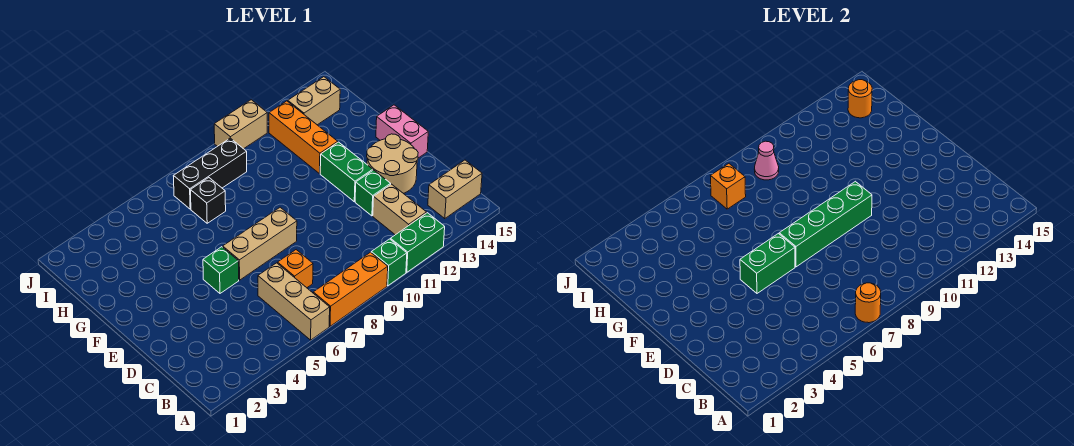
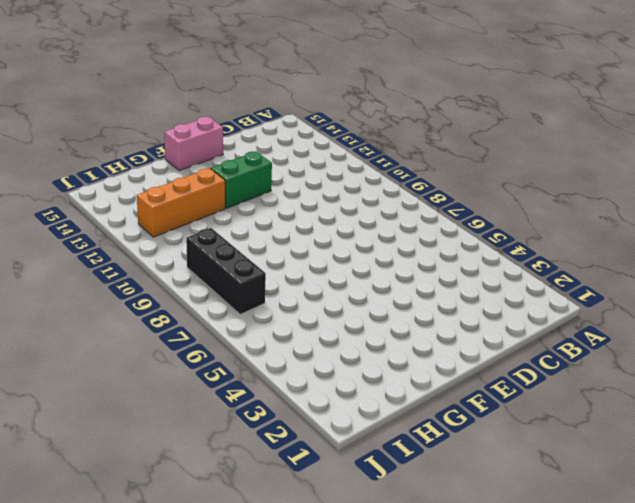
none -> tan brick A6:C6 level 1
none -> orange brick A7:A9 level 1
none -> green brick A10 level 1

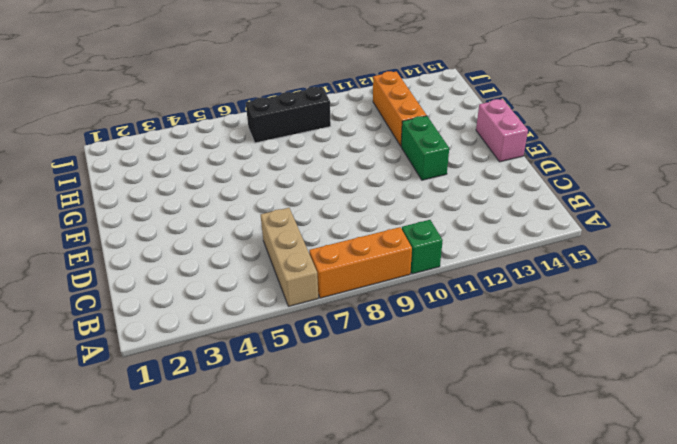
none -> green brick A11:A12 level 1
none -> tan brick B12:C12 level 1
none -> tan brick B14:B15 level 1

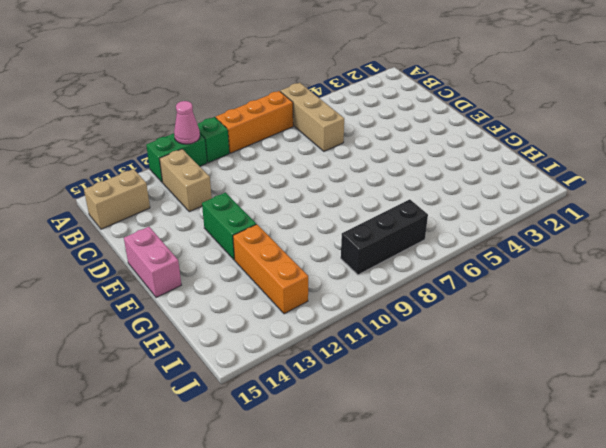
pink cone A11 level 2 -> pink cone I9 level 2
none -> orange brick C7 level 1
none -> green brick D12 level 1
none -> tan round brick D13:E14 level 1

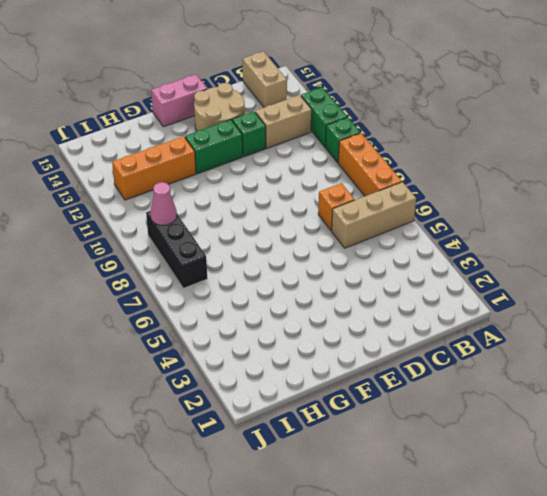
none -> green brick E5 level 1
none -> tan brick E6:E8 level 1
none -> black brick H7 level 1

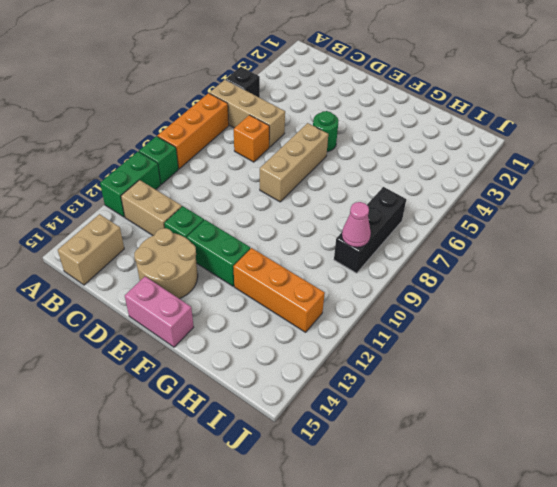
black brick A5 level 1 -> black brick H7 level 1
green round brick E5 level 1 -> green brick E5 level 1
none -> tan brick I13:I14 level 1
none -> tan brick J10:J11 level 1
none -> orange round brick A7 level 2

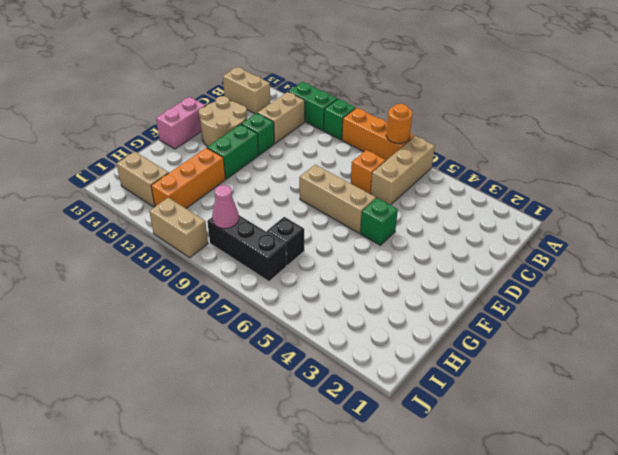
none -> green brick E5:E6 level 2
none -> green brick E7:E10 level 2
none -> orange brick I7 level 2

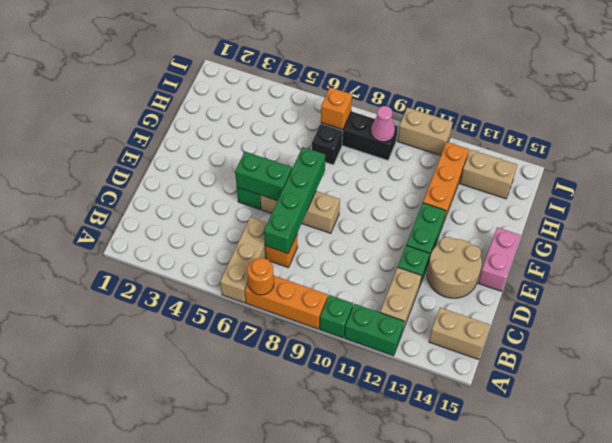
green brick C7:F7 level 2 -> green brick E7:E10 level 2
none -> orange round brick I14 level 2

